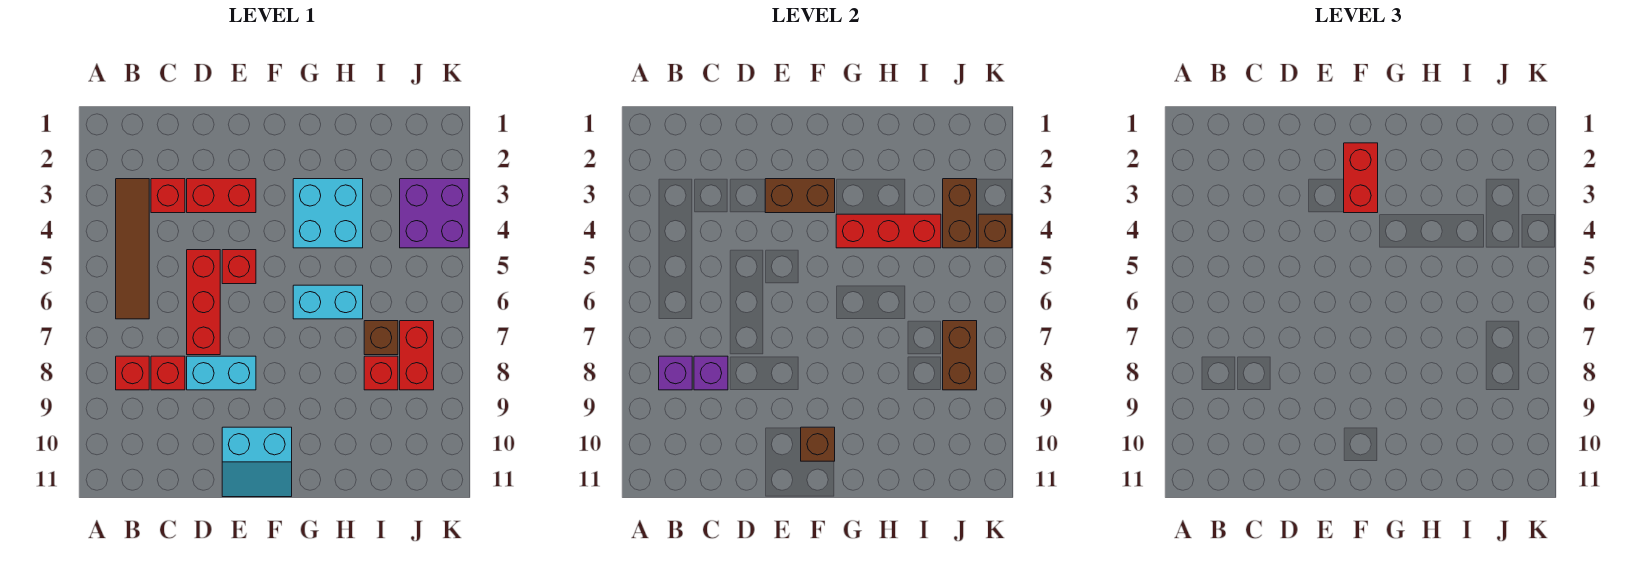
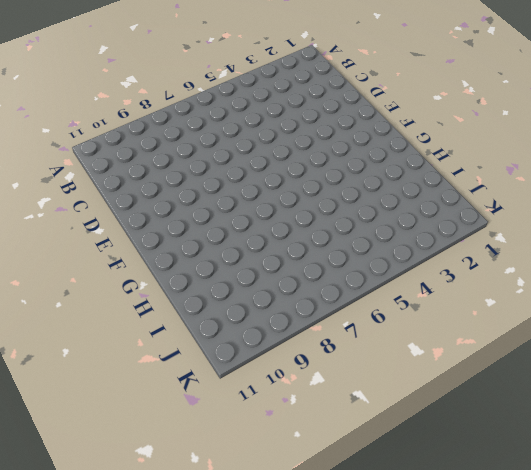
none -> brown tile B3:B6 level 1
none -> red brick B8 level 1
none -> red brick C3 level 1

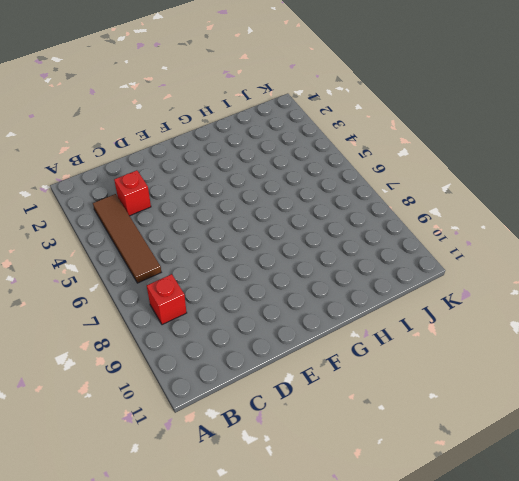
none -> red brick C8 level 1
none -> red brick D3:E3 level 1
none -> red brick D5:D7 level 1

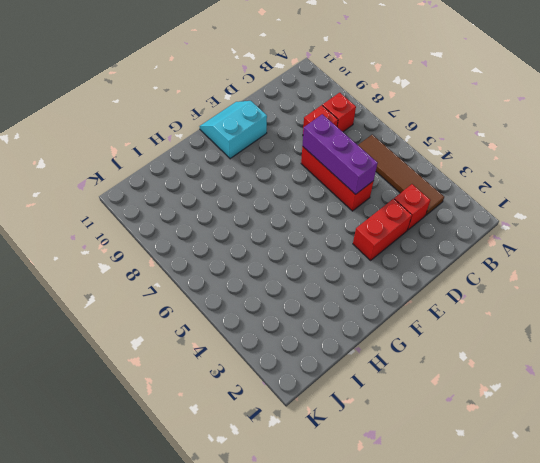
purple brick D5:D7 level 2 -> none
none -> cyan brick D8:E8 level 1
none -> red brick E5 level 1
none -> cyan brick G3:H4 level 1

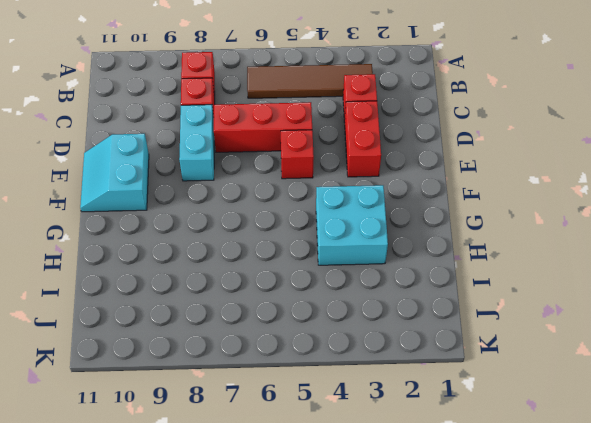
none -> cyan brick G6:H6 level 1
none -> brown brick I7 level 1
none -> red brick I8 level 1

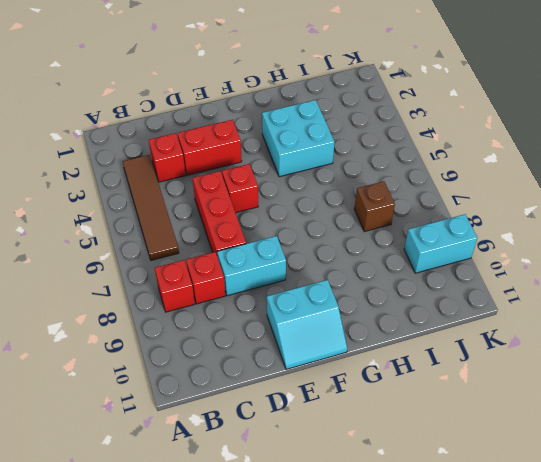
cyan brick J9:K9 level 1 -> cyan brick G6:H6 level 1
none -> red brick I8 level 1
none -> purple brick J3:K4 level 1
none -> red brick J7:J8 level 1

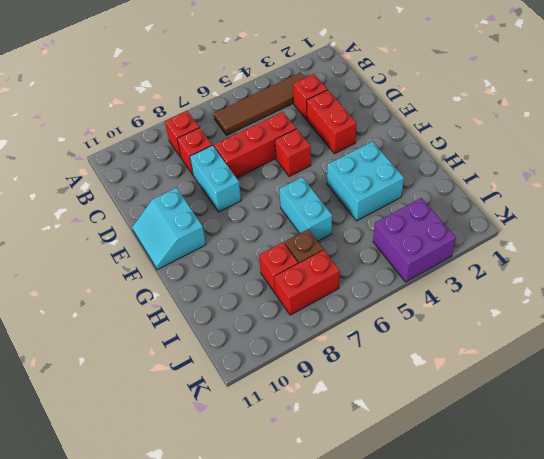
none -> purple brick B8 level 2
none -> purple brick C8 level 2
none -> brown brick E3:F3 level 2

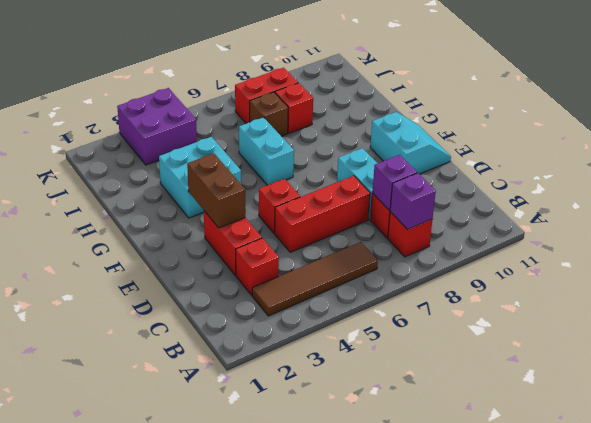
none -> brown brick F10 level 2
none -> red brick G4:I4 level 2
none -> brown brick J3:J4 level 2

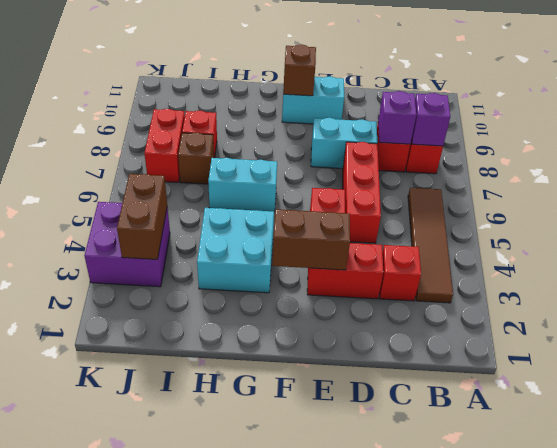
none -> red brick G4:I4 level 2
none -> brown brick J7:J8 level 2
none -> brown brick K4 level 2

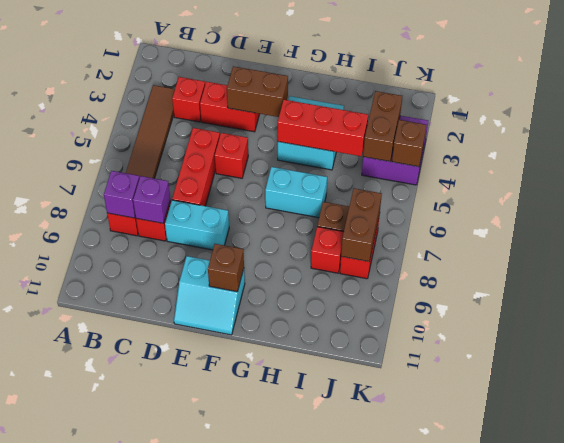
none -> red brick F2:F3 level 3

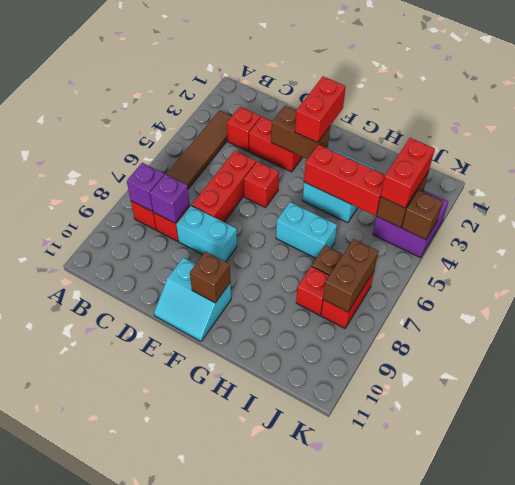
red brick J3:J4 level 3 -> none

